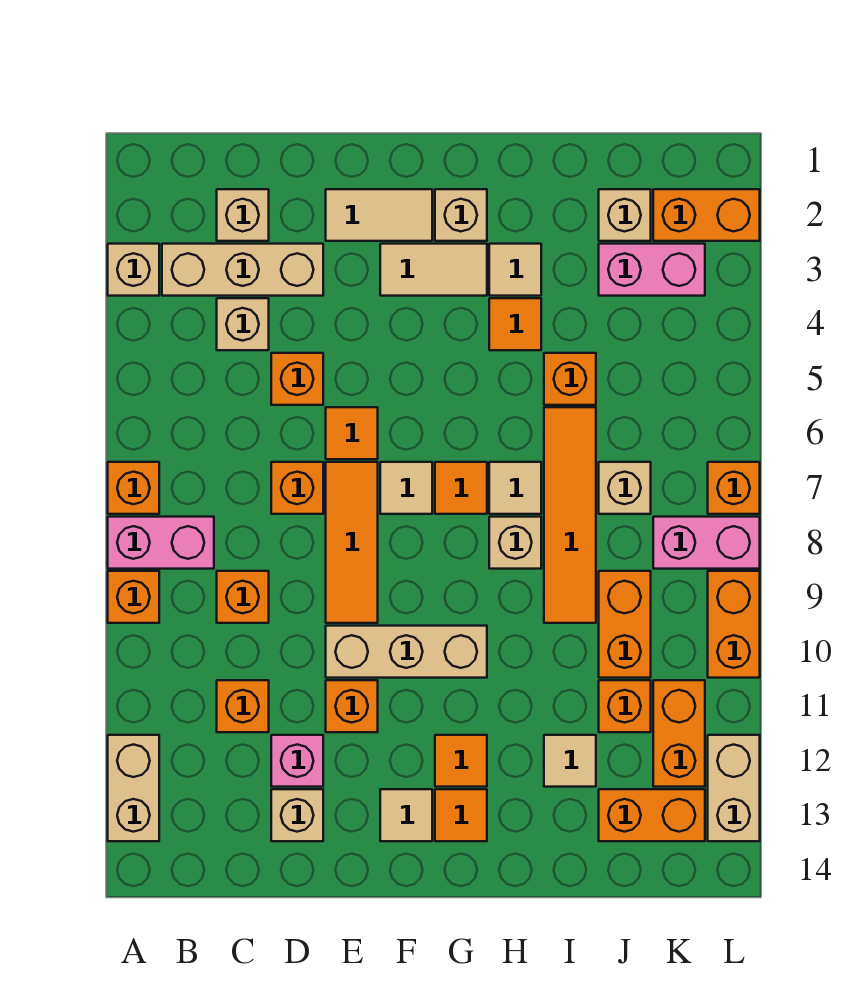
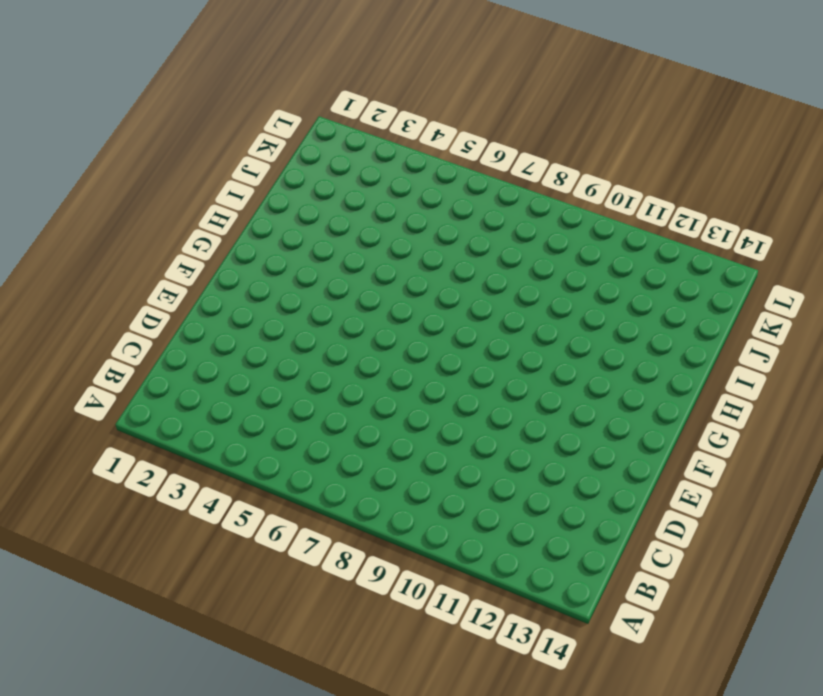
none -> tan brick A3 level 1
none -> orange brick A7 level 1
none -> pink brick A8:B8 level 1
none -> orange brick A9 level 1

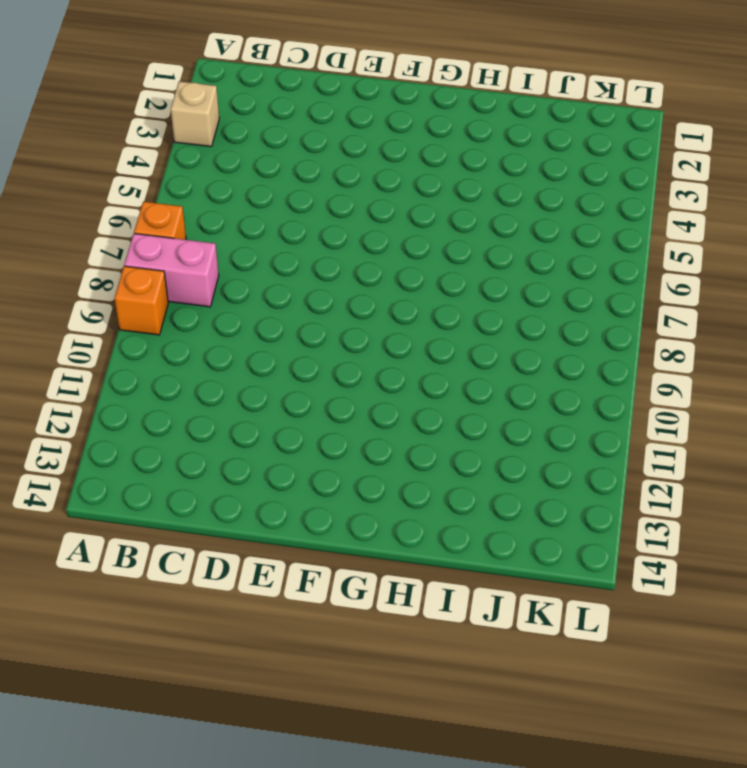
none -> tan brick A12:A13 level 1
none -> tan brick B3:D3 level 1
none -> tan brick C2 level 1
none -> tan brick C4 level 1

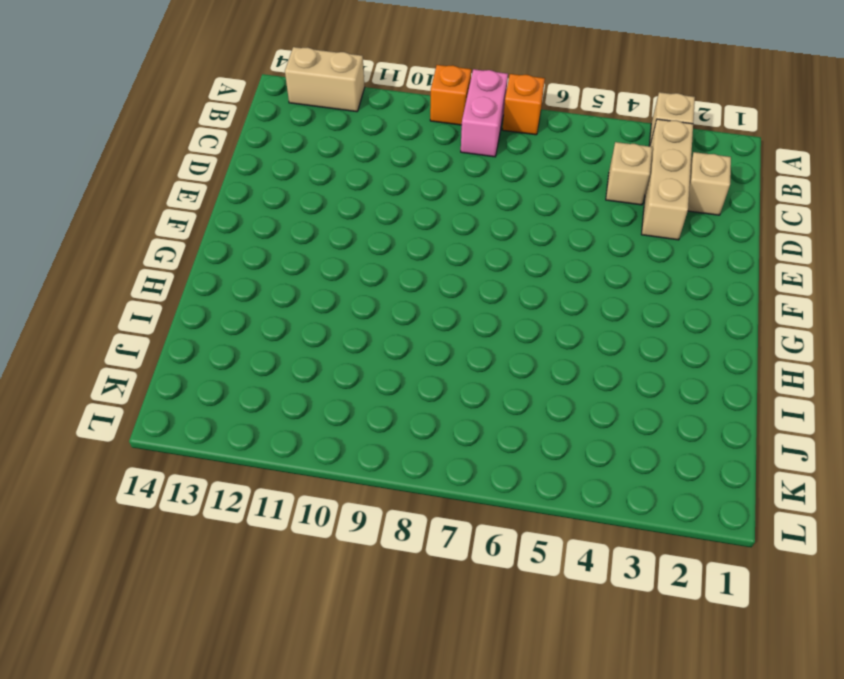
none -> orange brick C9 level 1
none -> orange brick C11 level 1
none -> orange brick D5 level 1
none -> orange brick D7 level 1

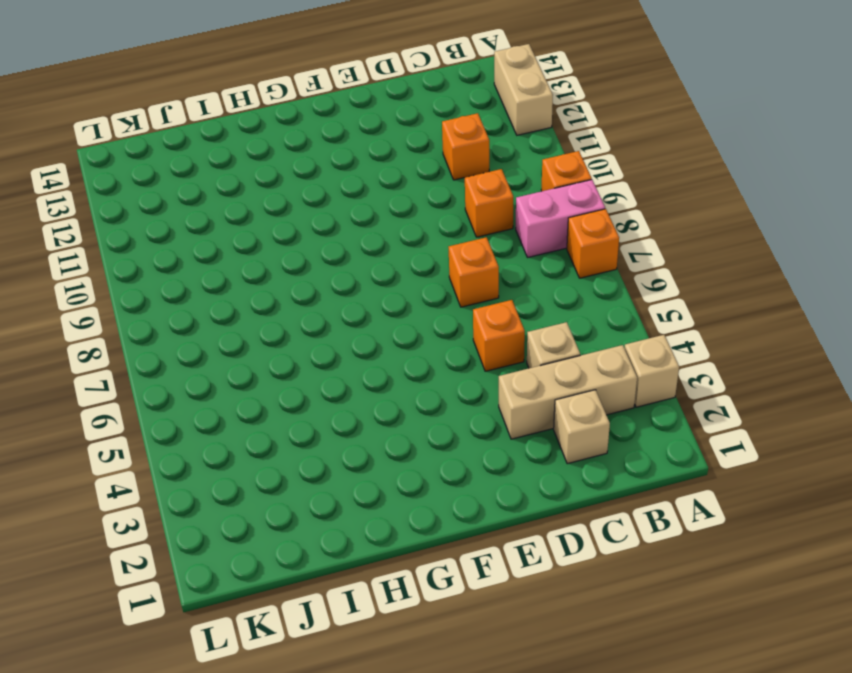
none -> pink brick D12 level 1
none -> tan brick D13 level 1
none -> tan tile E2:F2 level 1
none -> orange tile E6 level 1

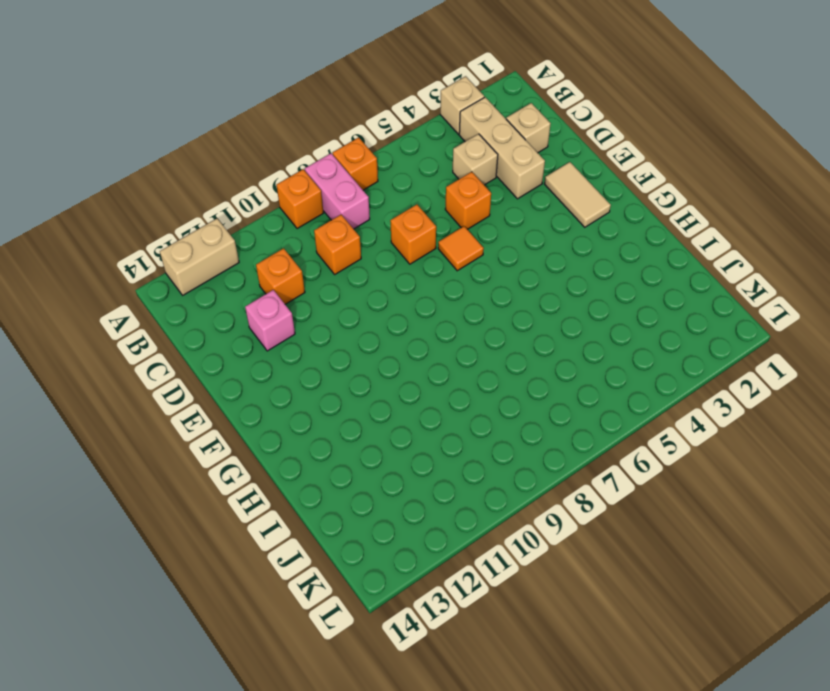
none -> tan brick D13 level 1
none -> orange tile E7:E9 level 1
none -> tan brick E10:G10 level 1
none -> orange brick E11 level 1

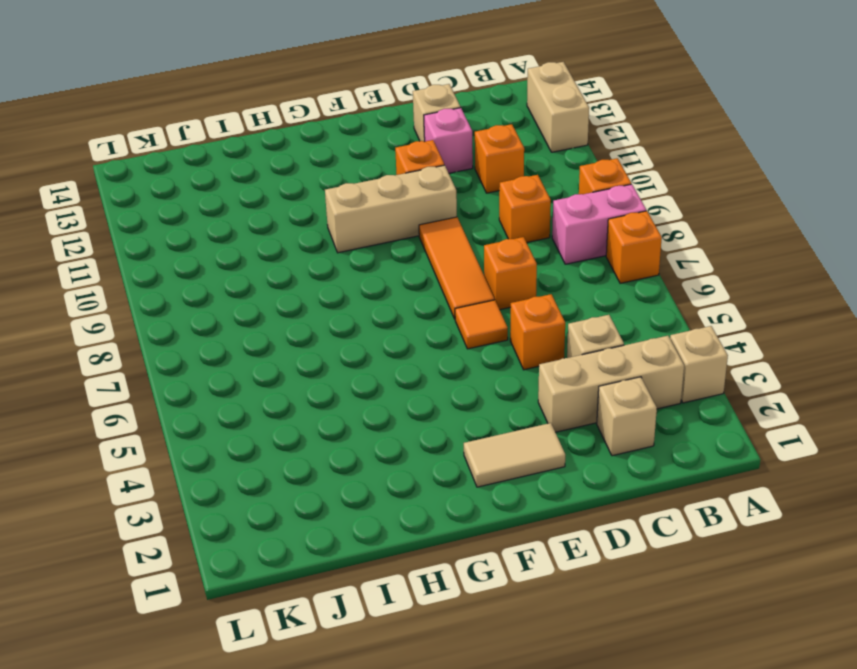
none -> tan tile F3:G3 level 1
none -> tan tile F7 level 1
none -> tan tile F13 level 1
none -> tan brick G2 level 1

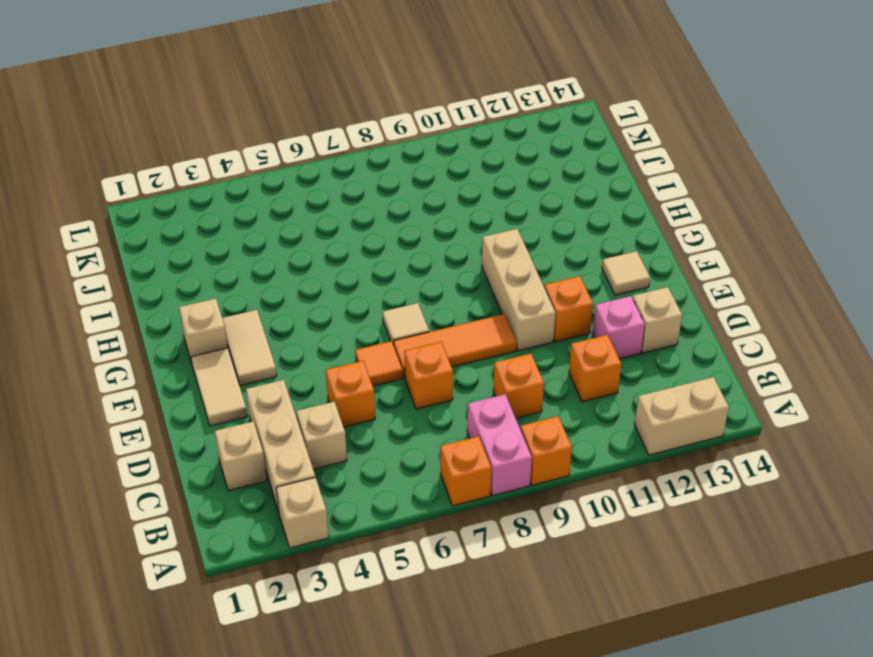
none -> orange tile G7 level 1
none -> orange tile G12 level 1
none -> orange tile G13 level 1
none -> tan tile H3 level 1

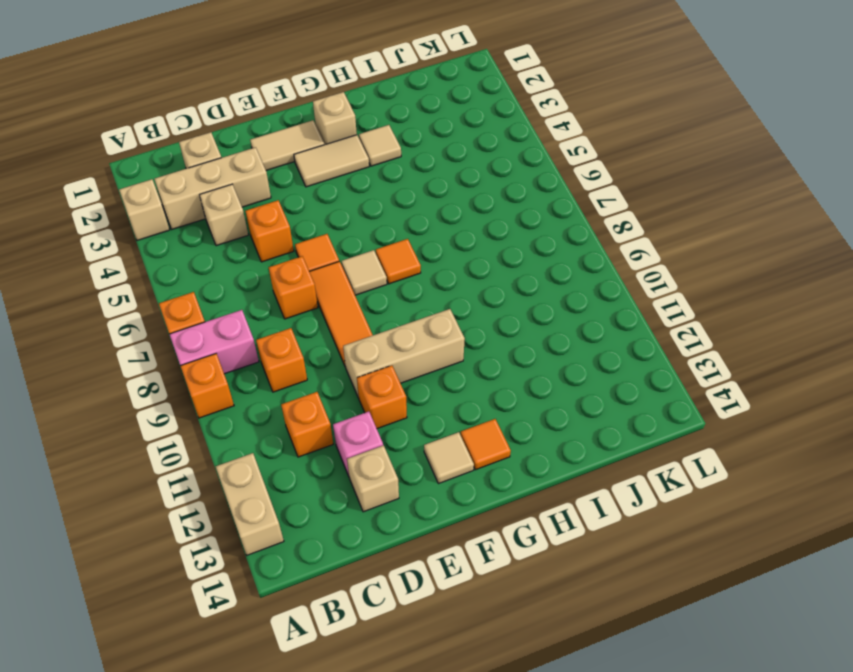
none -> orange tile G12 level 1
none -> orange tile H4 level 1
none -> tan tile H7 level 1
none -> tan brick H8 level 1

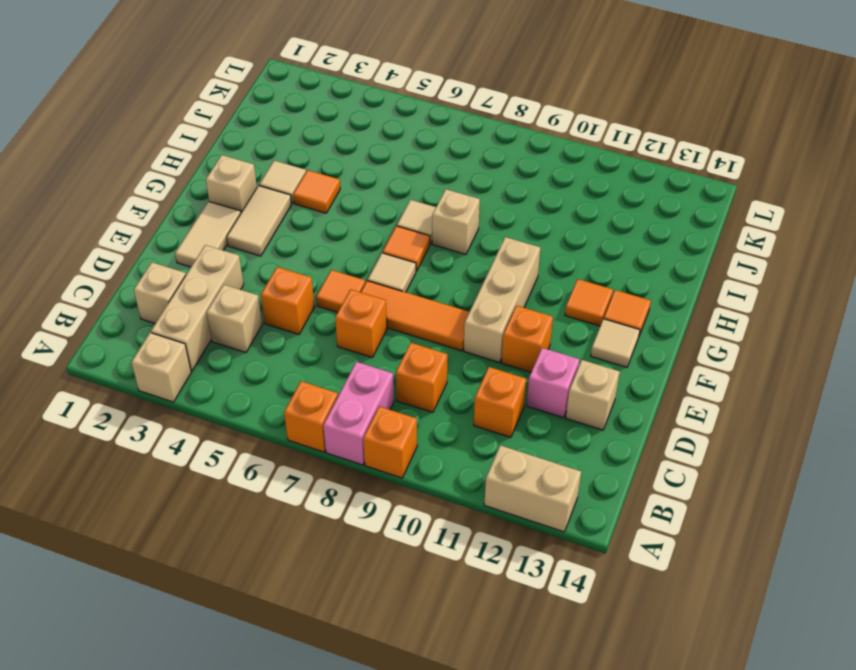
none -> orange brick I5 level 1
none -> orange tile I6:I9 level 1
none -> tan tile I12 level 1
none -> tan brick J2 level 1

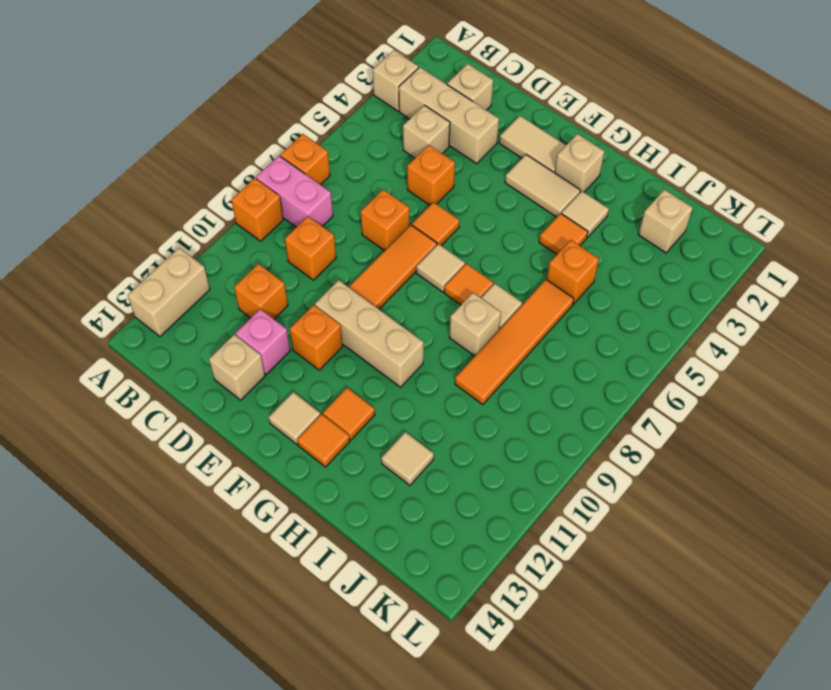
none -> pink brick J3:K3 level 1
none -> tan brick J7 level 1
none -> orange brick J9:J10 level 1
none -> orange brick J11 level 1

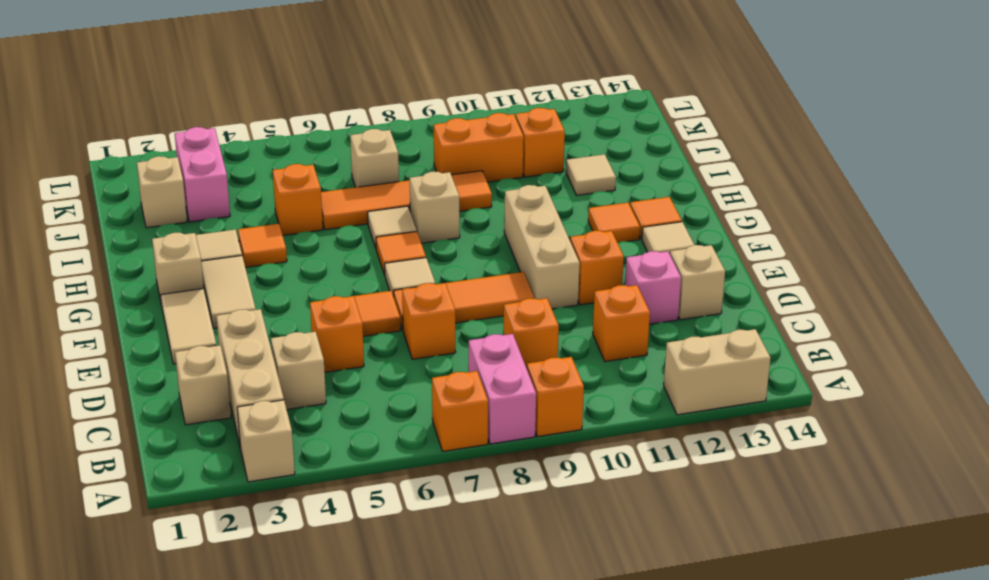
none -> orange brick J13:K13 level 1
none -> orange brick K2:L2 level 1
none -> pink brick K8:L8 level 1
none -> orange brick K11:K12 level 1

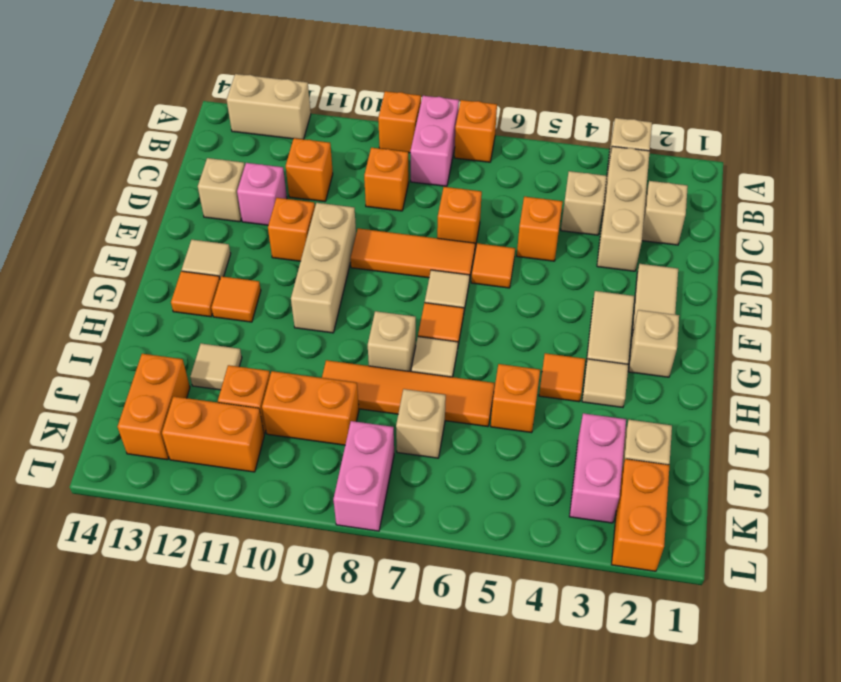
none -> orange brick L7 level 1
none -> orange brick L9:L10 level 1
none -> tan brick L12:L13 level 1

